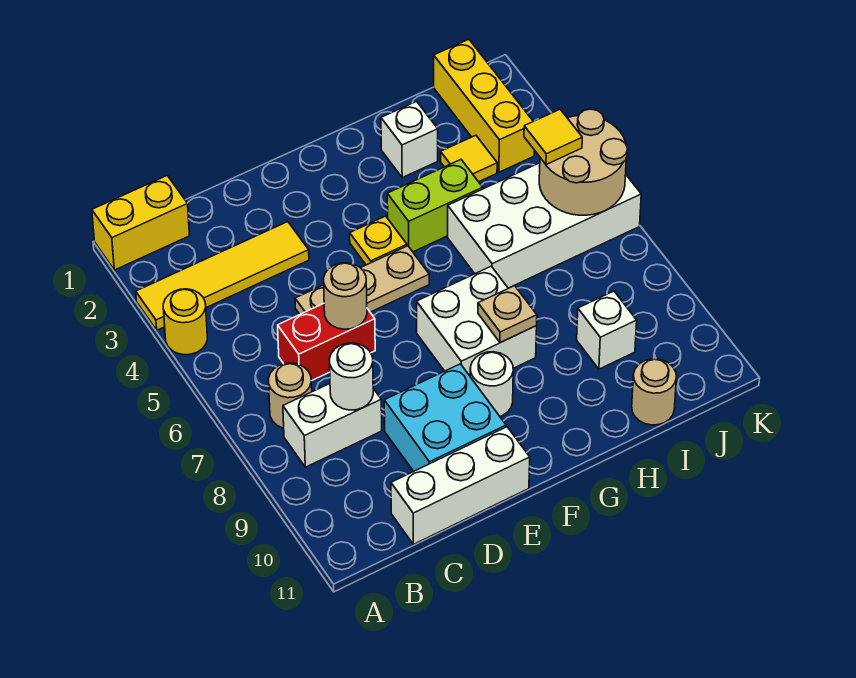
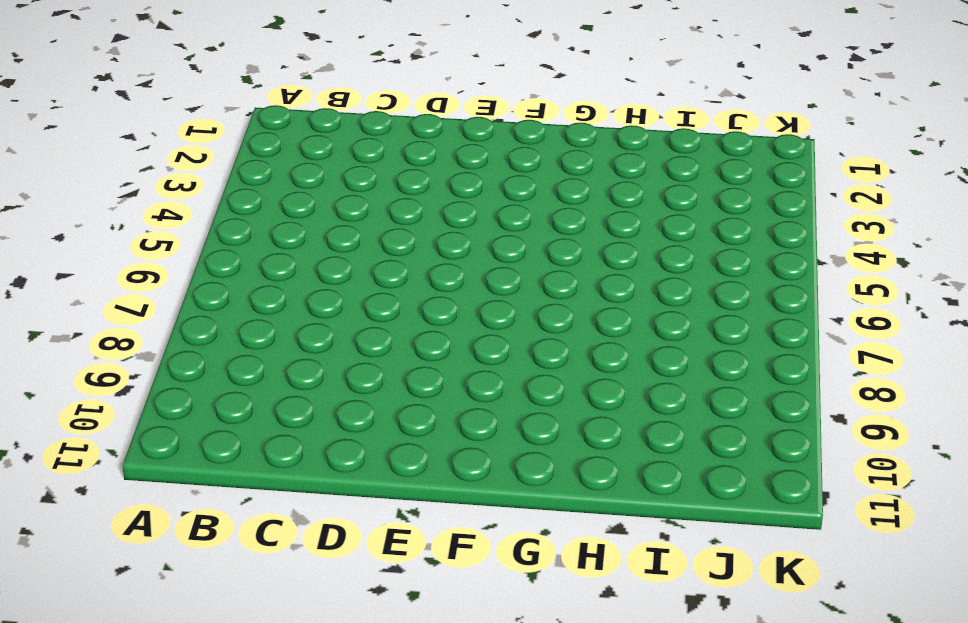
none -> yellow brick A1:B1 level 1
none -> yellow tile A3:D3 level 1
none -> yellow round brick A4 level 1

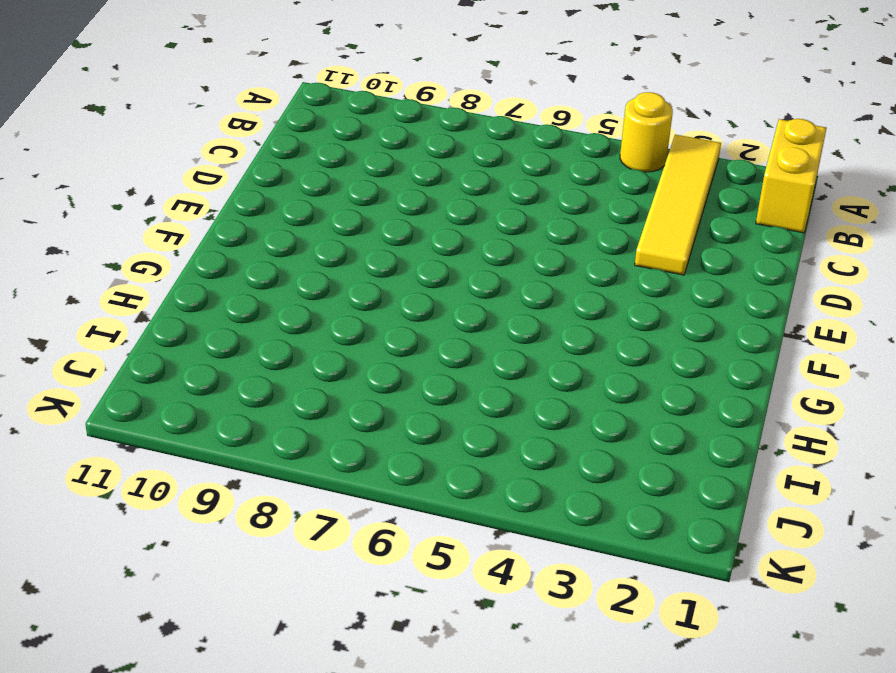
none -> tan round brick B7 level 1
none -> white brick B8:C8 level 1
none -> red brick C6:D6 level 1

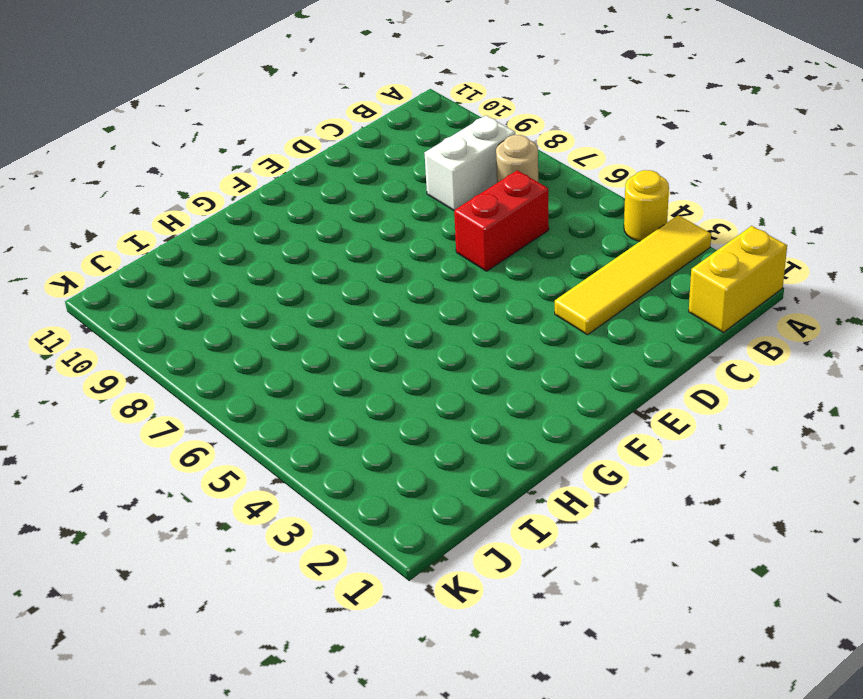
none -> white brick C11:E11 level 1
none -> tan plate D5:F5 level 1
none -> cyan brick D9:E10 level 1

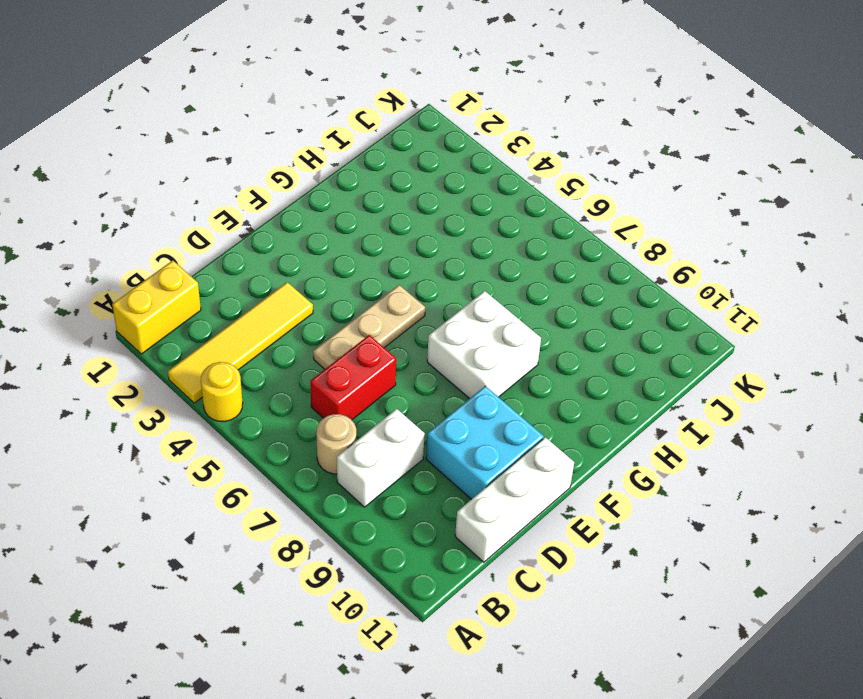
none -> yellow plate F4 level 1
none -> white round brick F9 level 1
none -> lime brick G4:H4 level 1

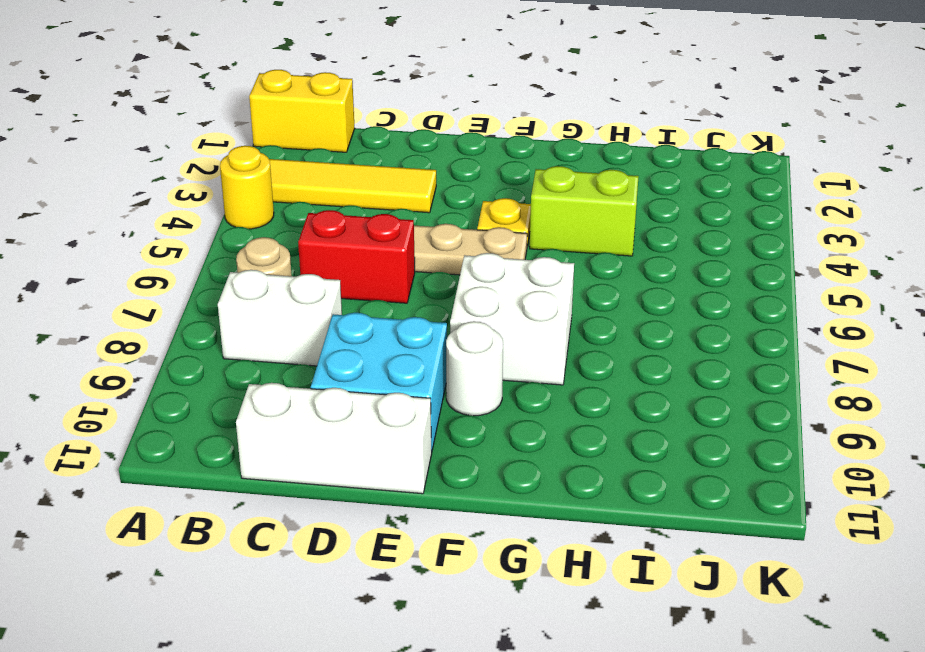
none -> white brick H2 level 1
none -> white brick H5:K6 level 1
none -> yellow tile I3 level 1

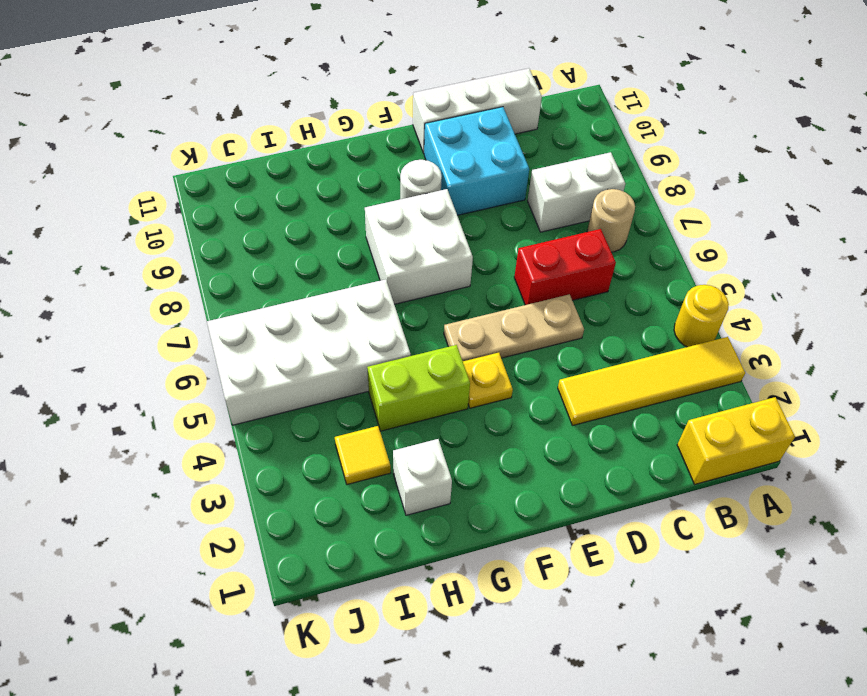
none -> white brick I9 level 1
none -> tan round brick I11 level 1
none -> yellow brick J1:J3 level 1

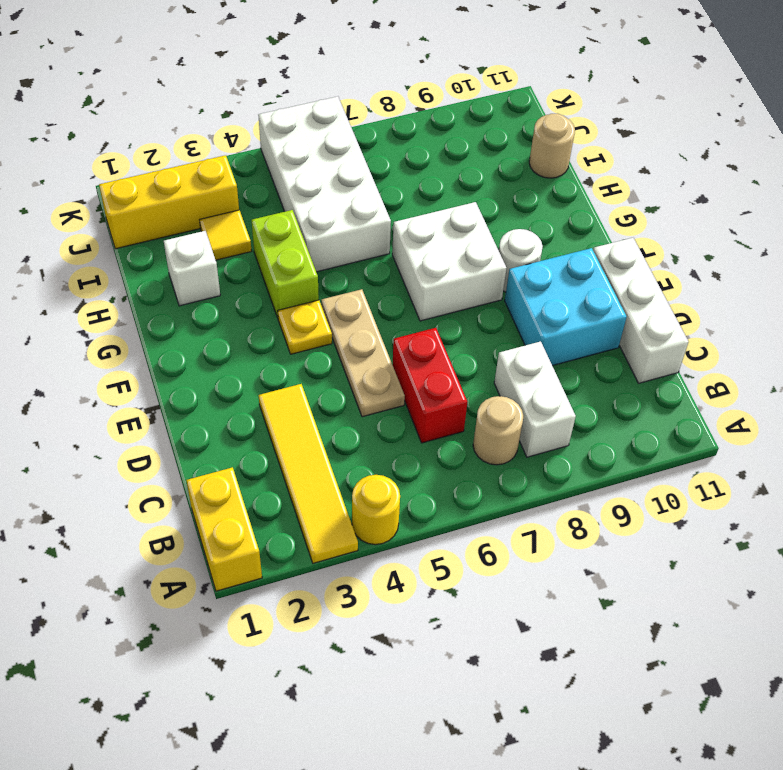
none -> white brick I9 level 1
none -> white round brick C8 level 2
none -> tan round brick D6 level 2

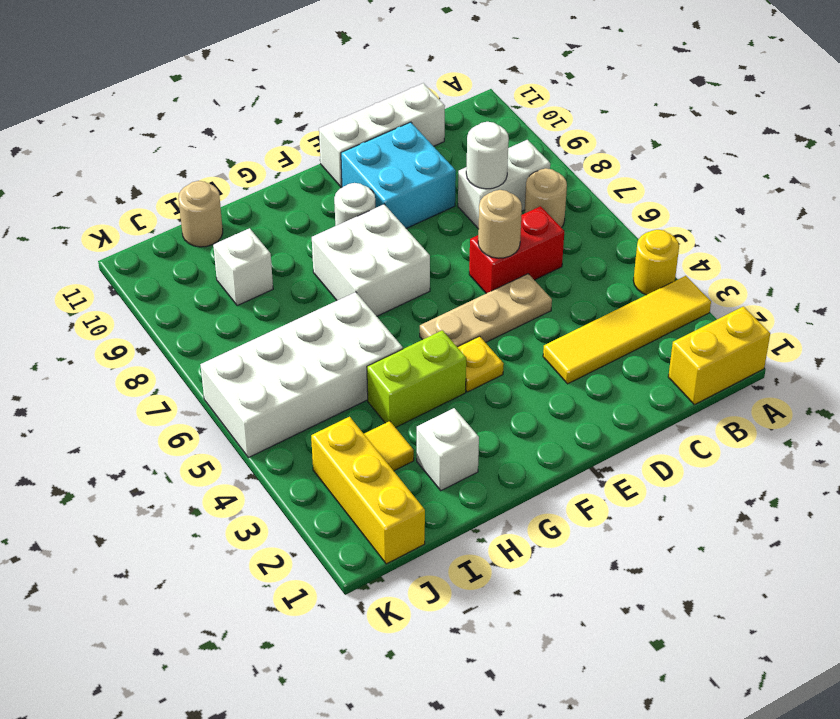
none -> tan plate G8 level 2
none -> tan round brick J5:K6 level 2
none -> yellow tile J5 level 3

